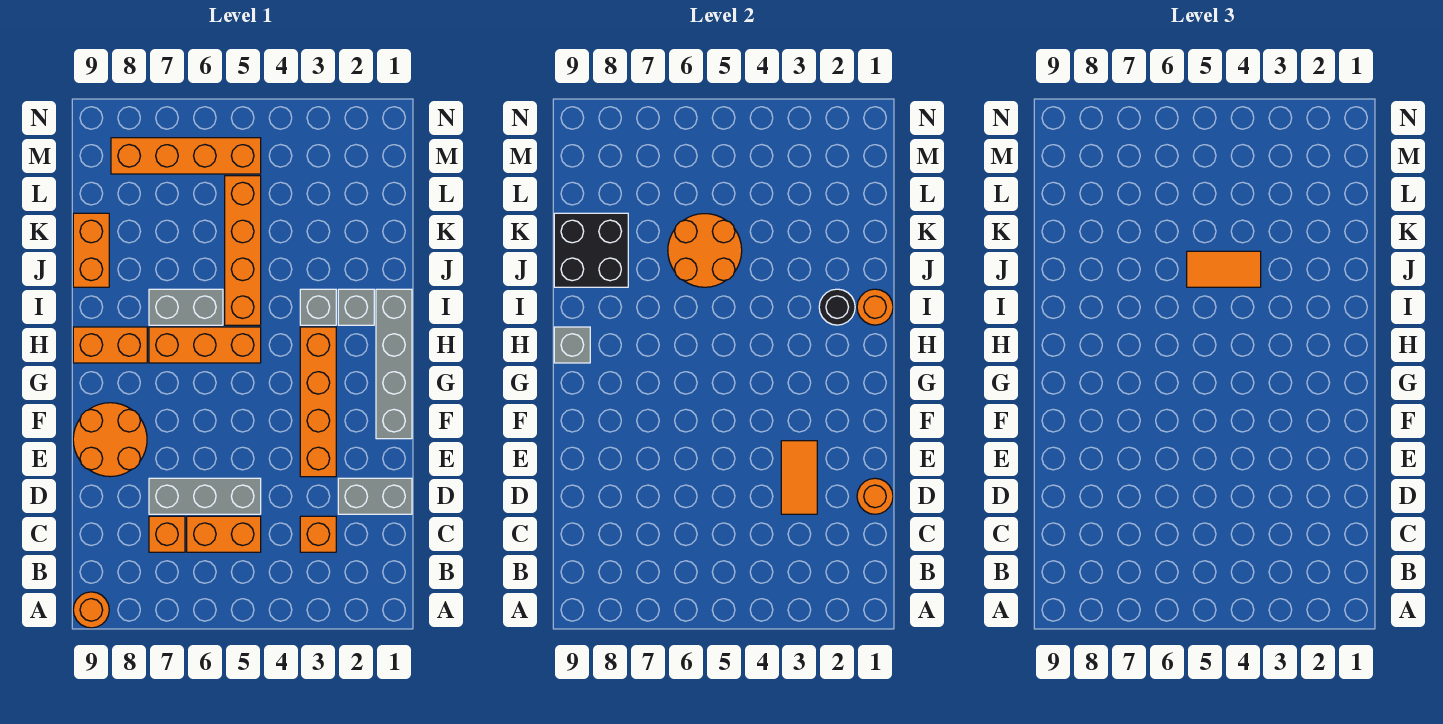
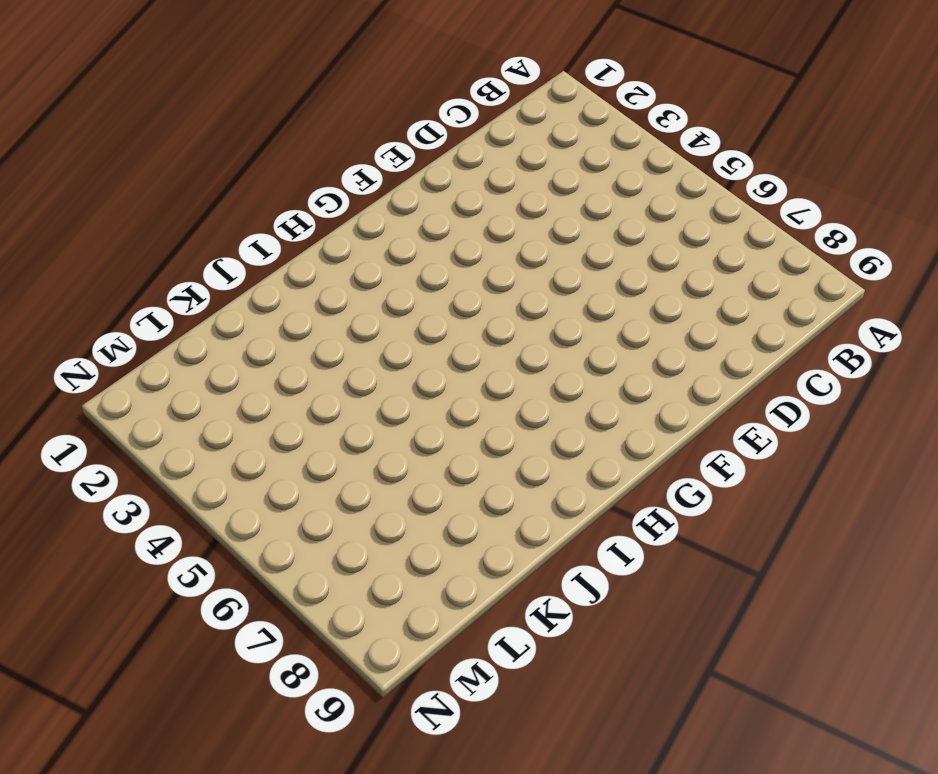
none -> orange round brick A9 level 1
none -> orange brick C3 level 1
none -> orange brick C5:C6 level 1

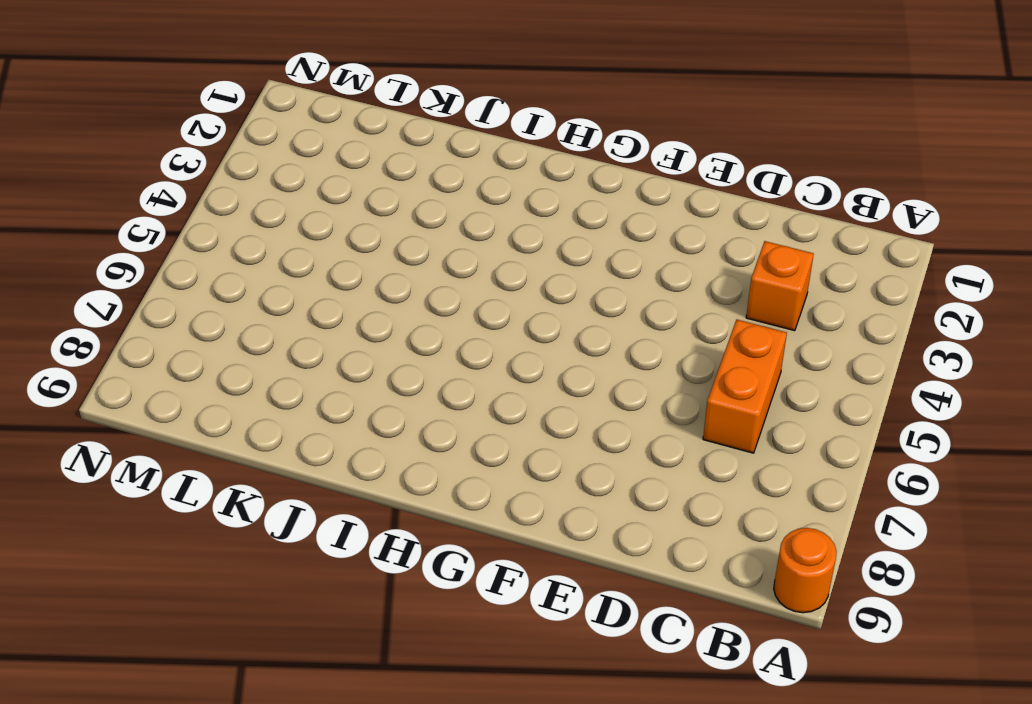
none -> orange brick C7 level 1
none -> grey brick D1:D2 level 1
none -> grey brick D5:D7 level 1

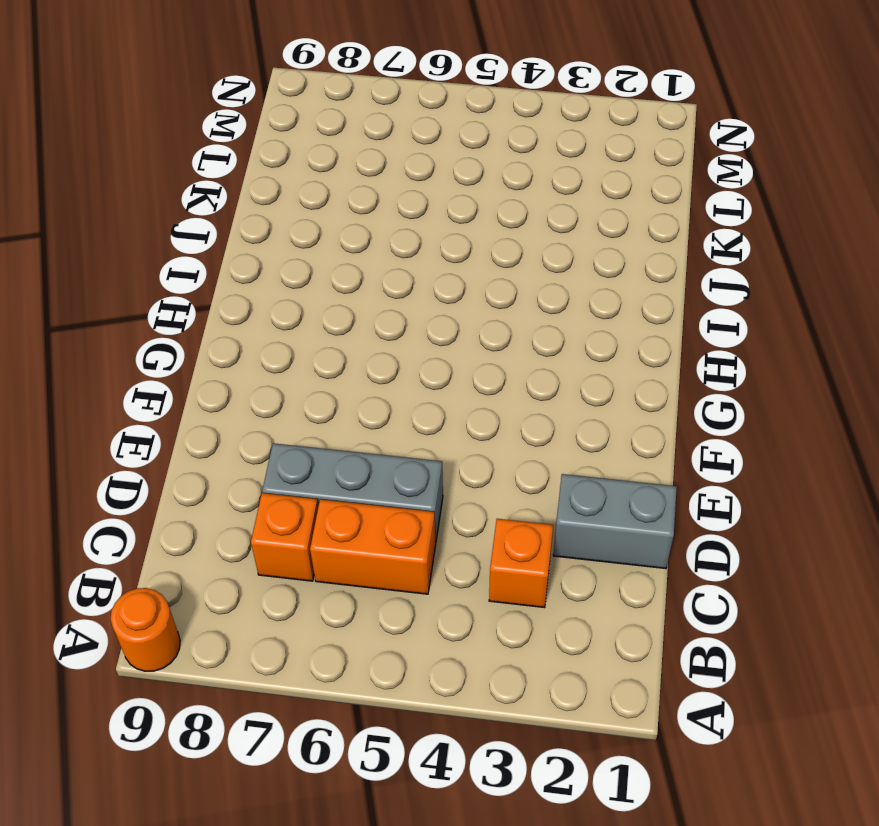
none -> orange brick E3:H3 level 1
none -> orange round brick E8:F9 level 1
none -> grey brick F1:I1 level 1

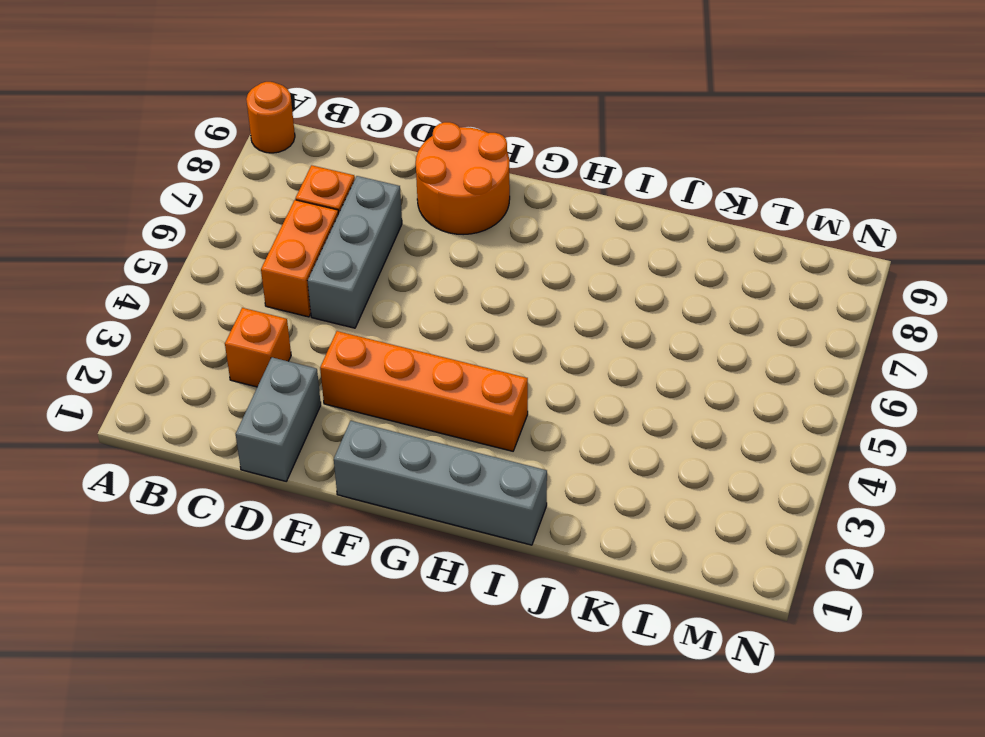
none -> orange brick H5:H7 level 1
none -> orange brick H8:H9 level 1
none -> grey brick I2 level 1

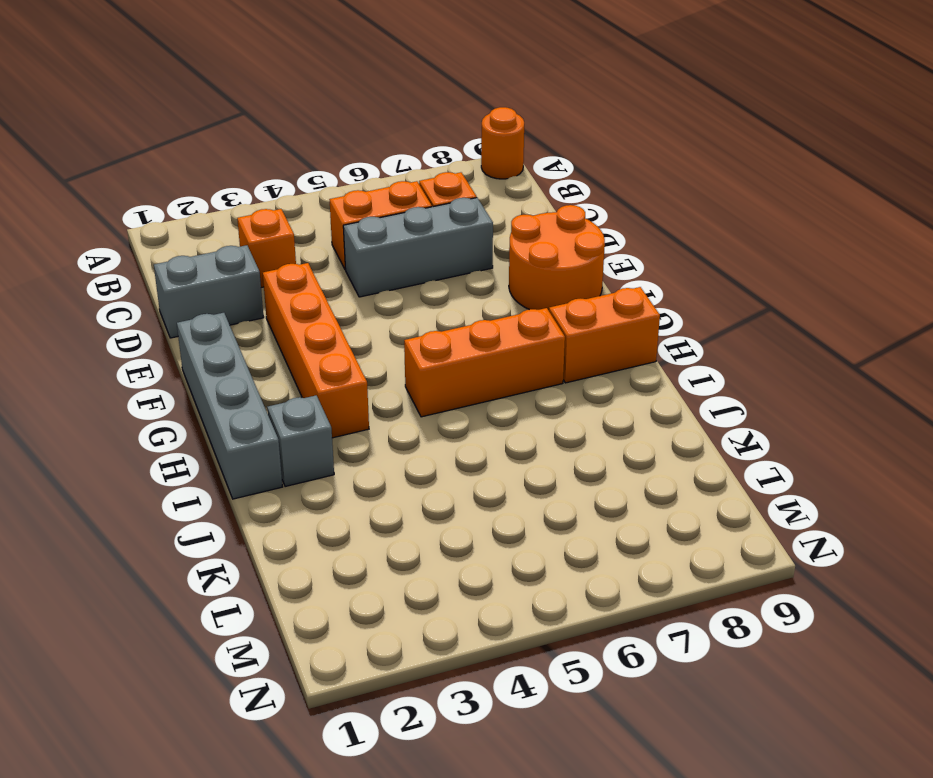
none -> grey brick I3 level 1
none -> orange brick I5:L5 level 1
none -> grey brick I6:I7 level 1

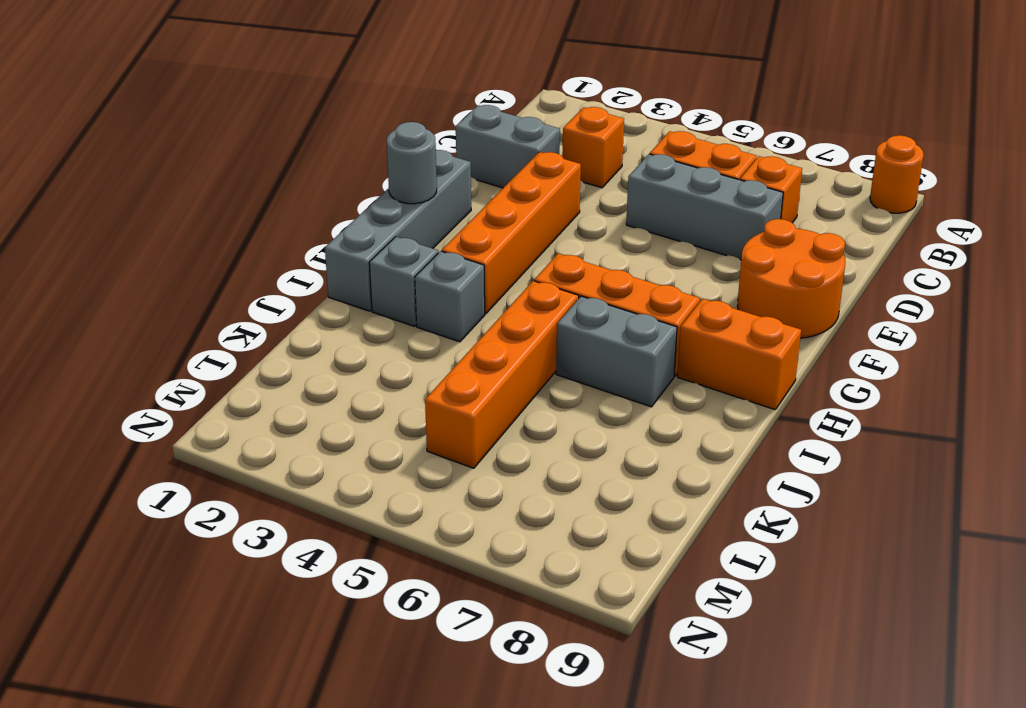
grey round brick G1 level 2 -> none
none -> orange brick J9:K9 level 1
none -> orange brick M5:M8 level 1
none -> orange round brick D1 level 2

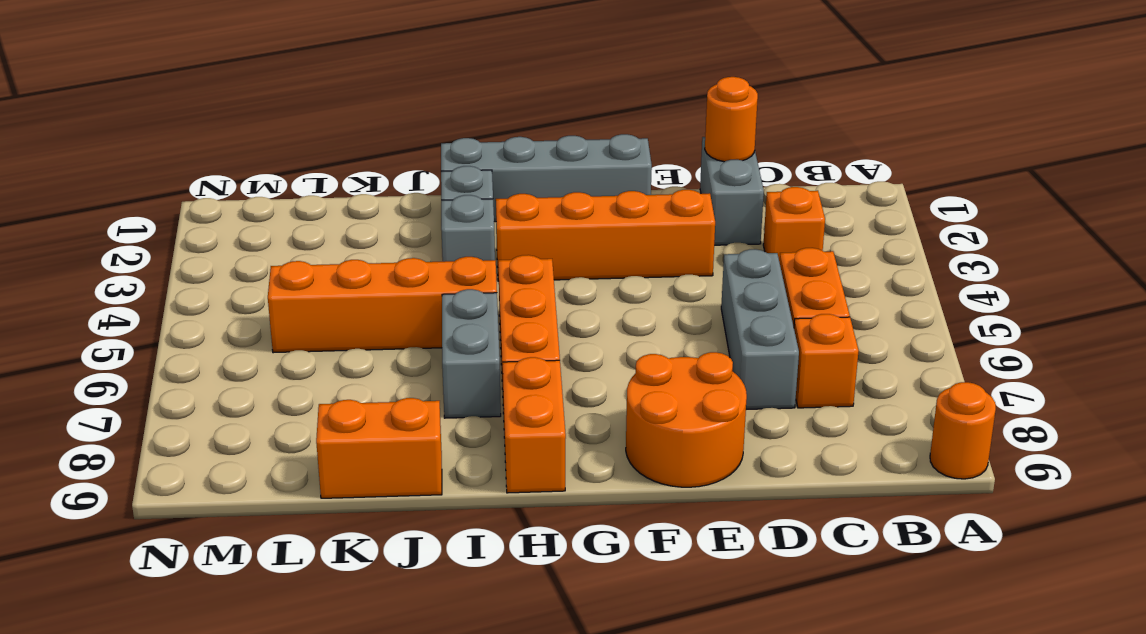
none -> orange brick M5:M8 level 1
none -> orange tile D3:E3 level 2
none -> grey brick H9 level 2

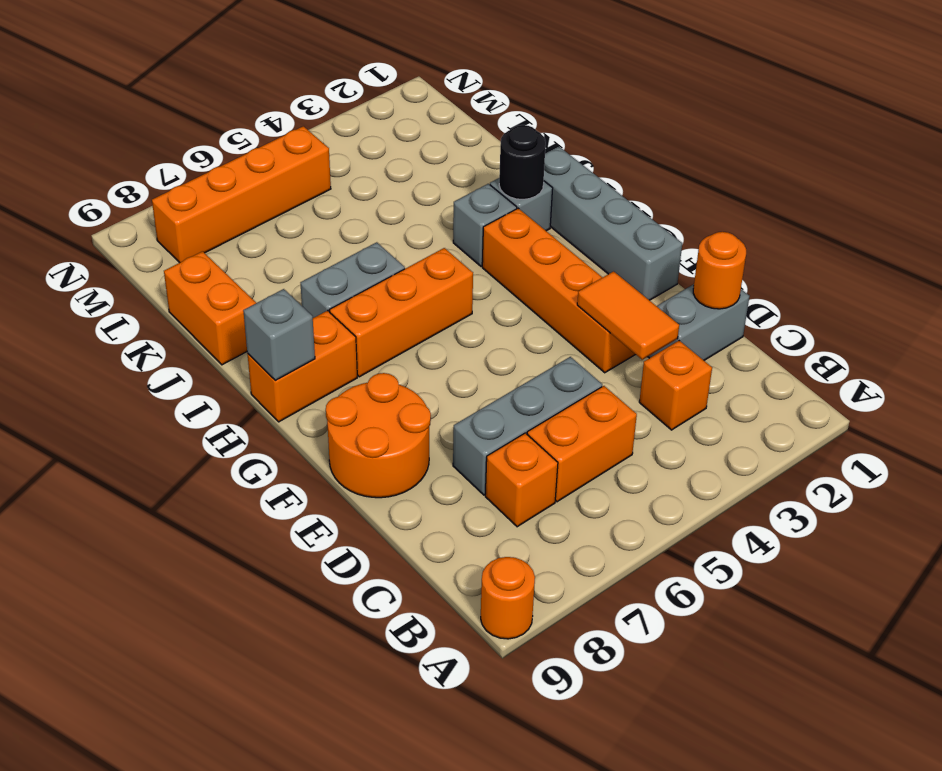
none -> orange brick I5:L5 level 1
none -> orange round brick I1 level 2
none -> orange round brick J5:K6 level 2

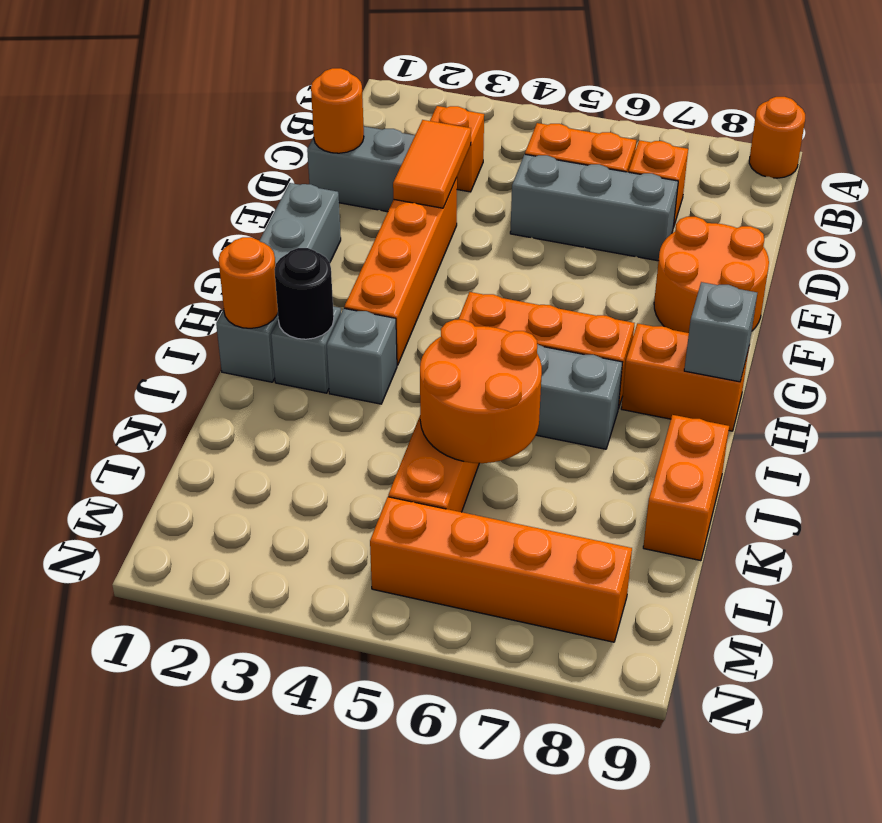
none -> black brick J8:K9 level 2
none -> orange tile J4:J5 level 3

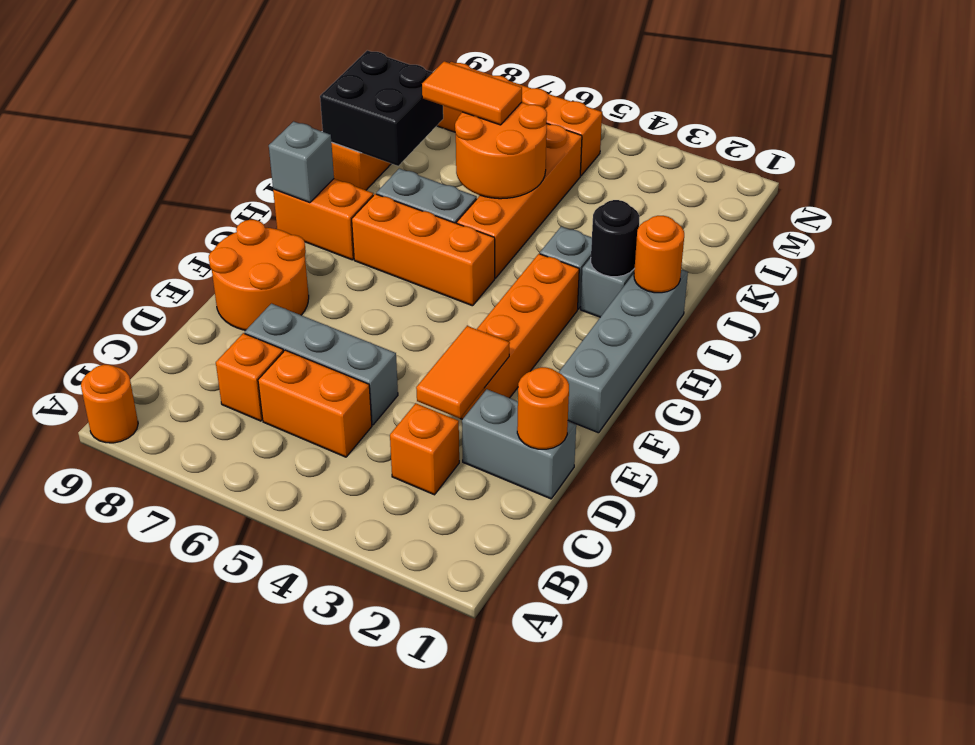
orange tile K6:K7 level 3 -> orange tile J4:J5 level 3

